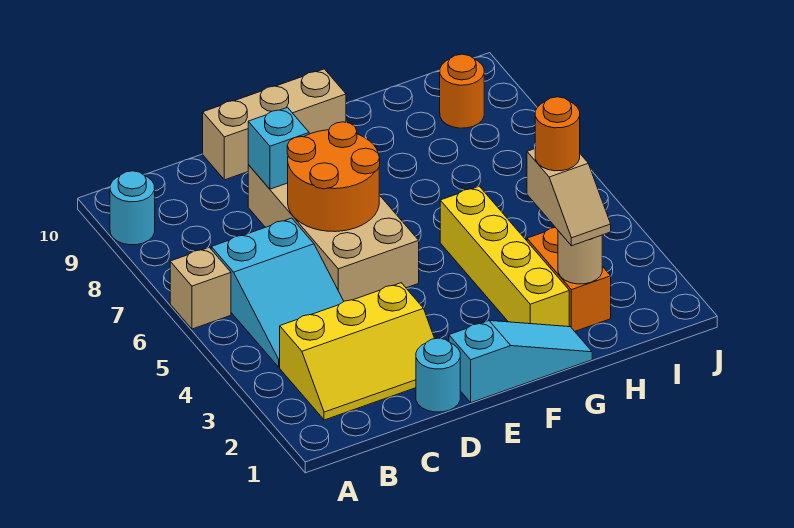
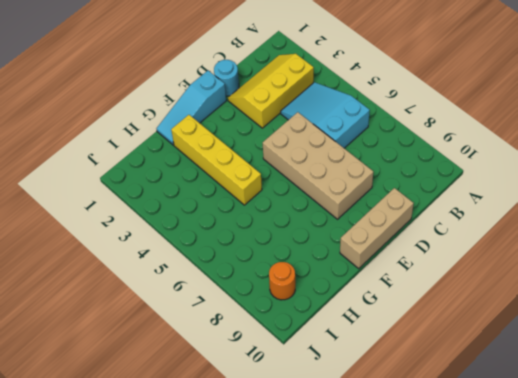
none -> tan brick A6 level 1
none -> cyan round brick A9 level 1
none -> orange brick H2:H3 level 1

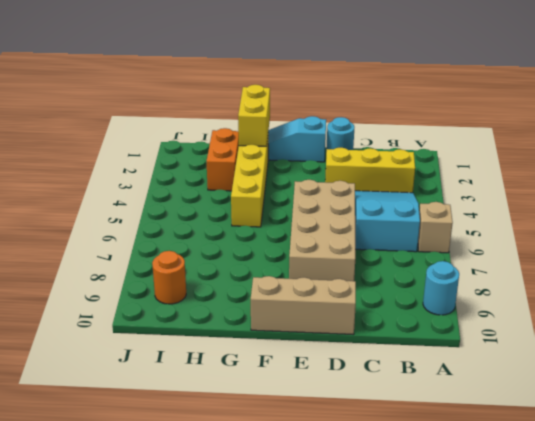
yellow brick G1:G2 level 2 -> none
none -> orange round brick D6:E7 level 2
none -> cyan brick D8 level 2
none -> tan round brick H2 level 2

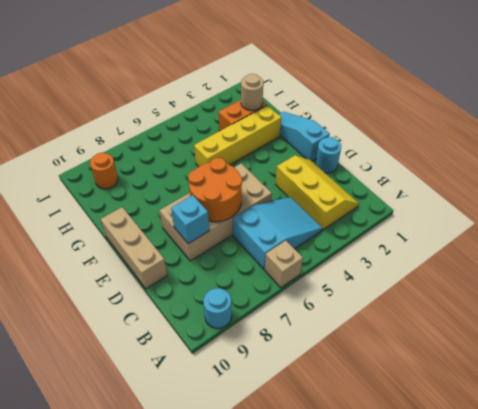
none -> tan slope H2:H3 level 3 top 3
none -> orange round brick H3 level 4

